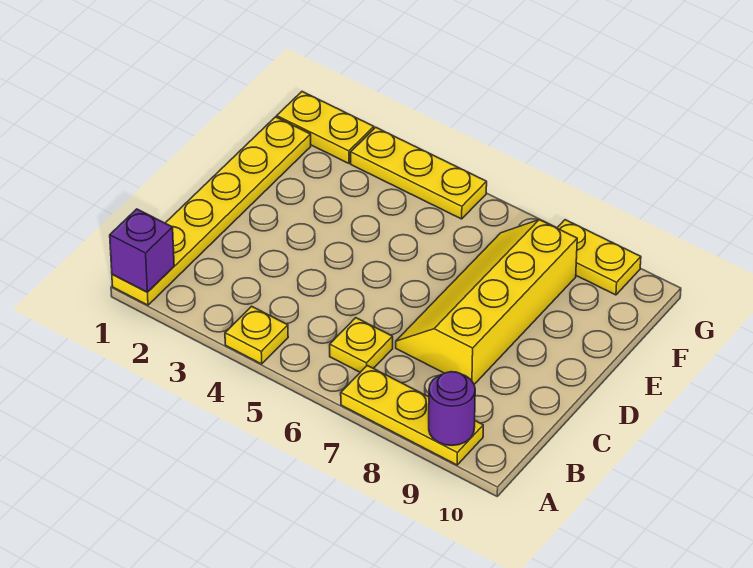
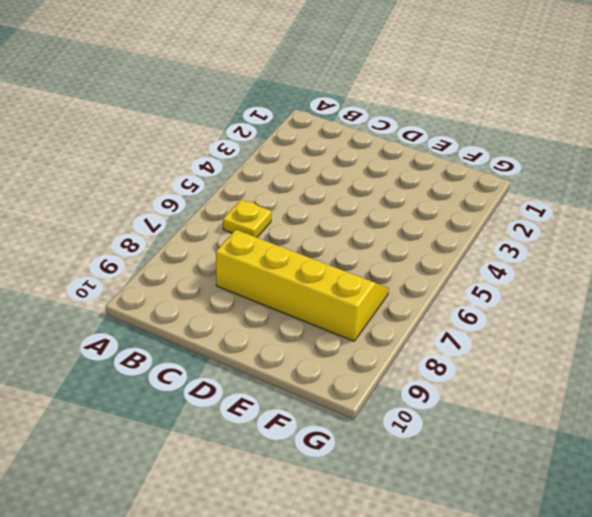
none -> yellow plate A1:F1 level 1
none -> yellow plate A4 level 1

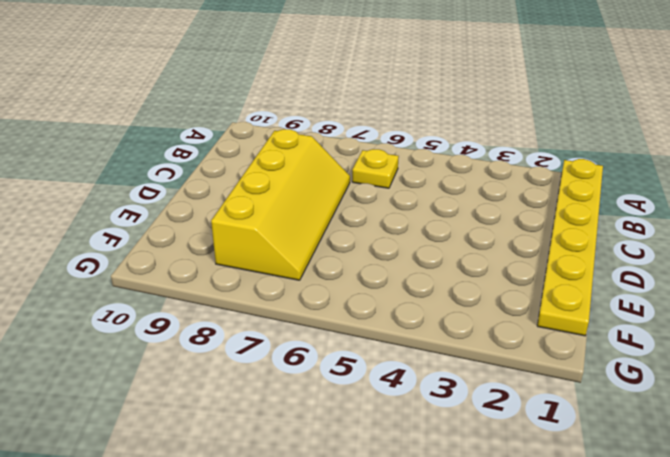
none -> yellow plate A4 level 1
none -> yellow plate A7:A9 level 1

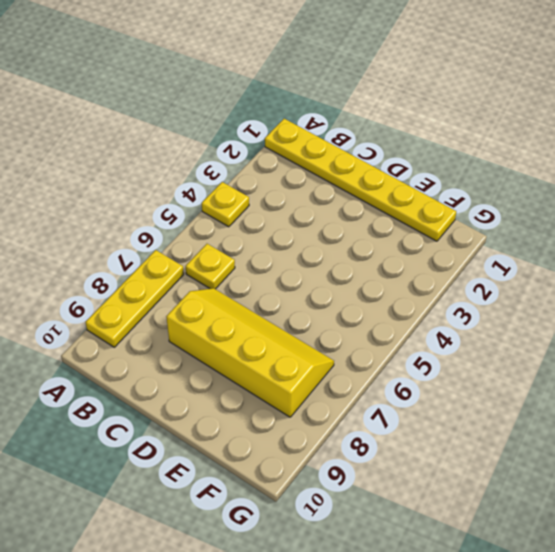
none -> yellow plate G1:G2 level 1
none -> yellow plate G3:G5 level 1

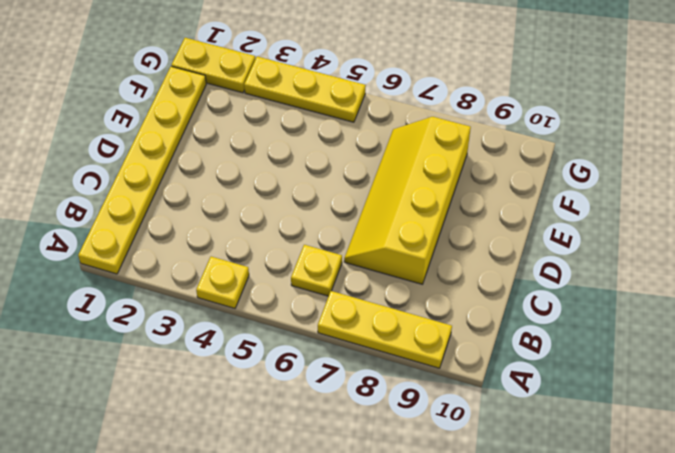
none -> yellow plate G8:G9 level 1
none -> purple brick A1 level 2

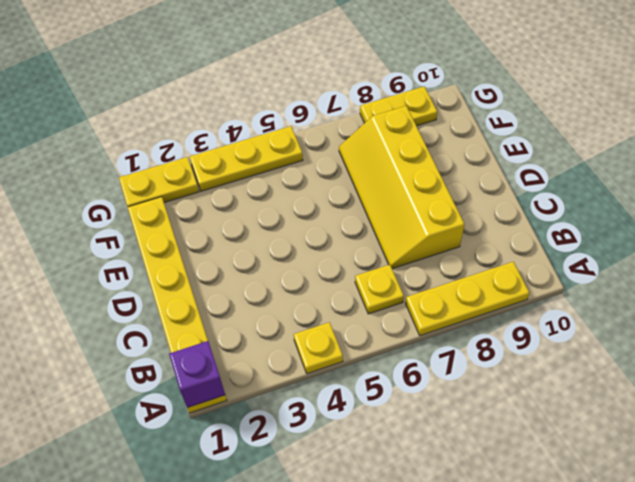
none -> purple round brick A9 level 2

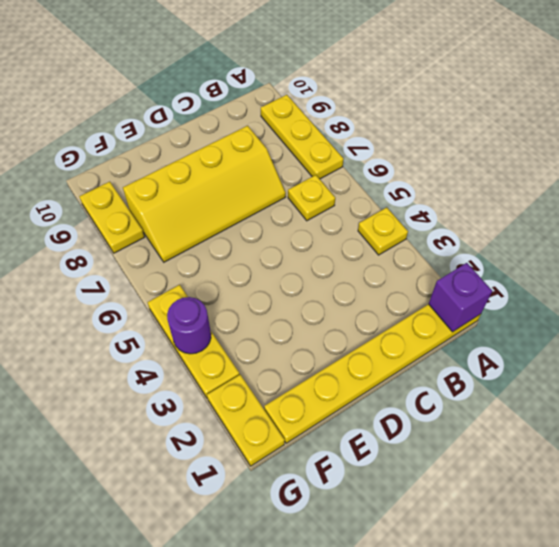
purple round brick G4 level 2 -> purple round brick A9 level 2

